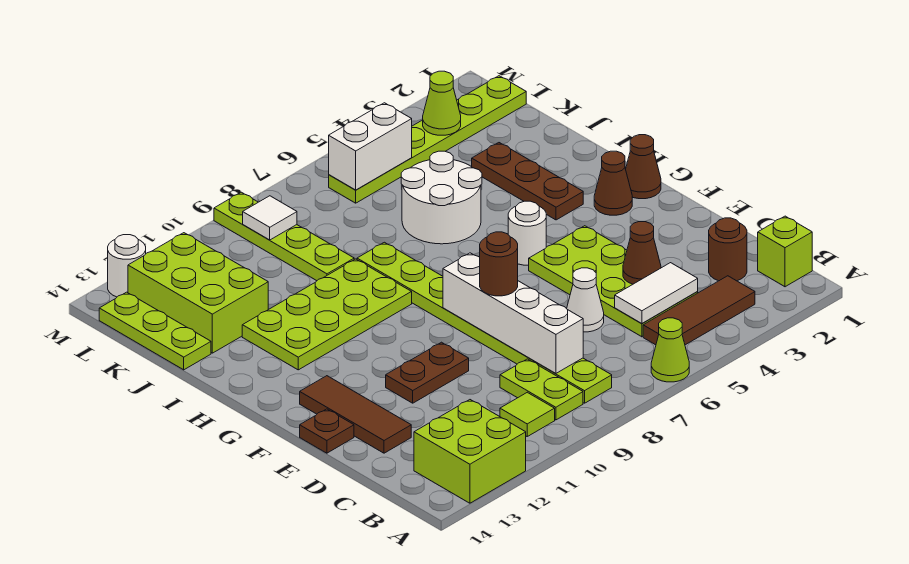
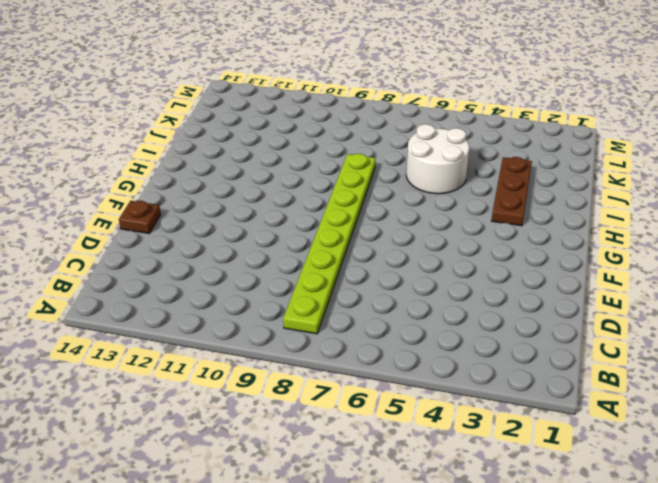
none -> lime cone A6 level 1
none -> lime brick A12:B13 level 1
none -> lime brick B1 level 1
none -> brown tile B3:B5 level 1

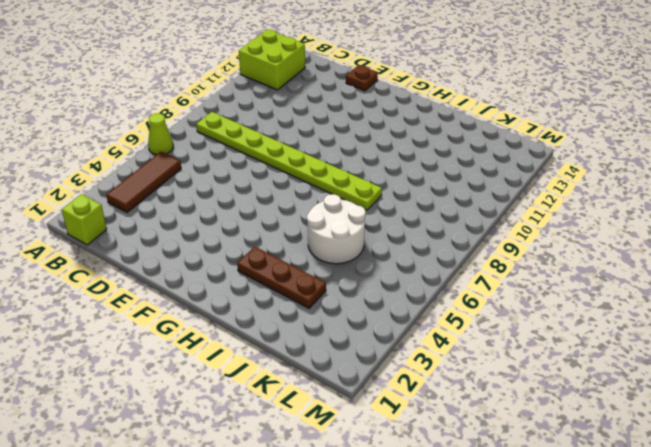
none -> lime plate B9:C9 level 1
none -> lime tile B10 level 1
none -> brown round brick C2 level 1
none -> lime plate C4:F5 level 1

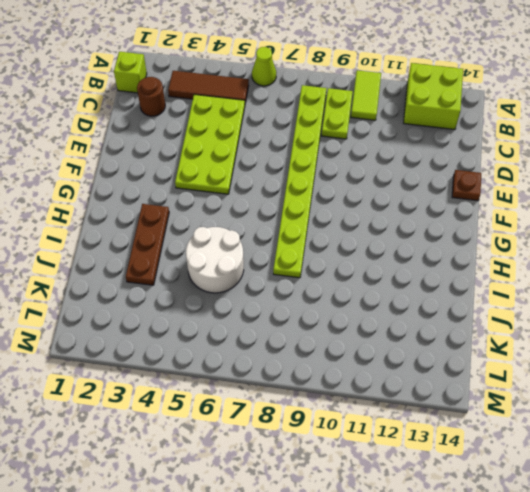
lime tile A10:B10 level 1 -> lime tile B10 level 1
none -> white cone D6 level 1
none -> brown tile D13:F13 level 1
none -> brown plate E10:E11 level 1
none -> brown cone G1 level 1

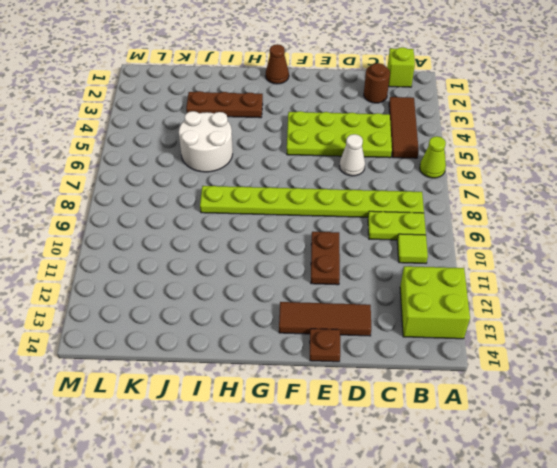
none -> brown cone G2 level 1
none -> white round brick G5 level 1
none -> lime plate H9:I12 level 1
none -> lime plate J9:M9 level 1

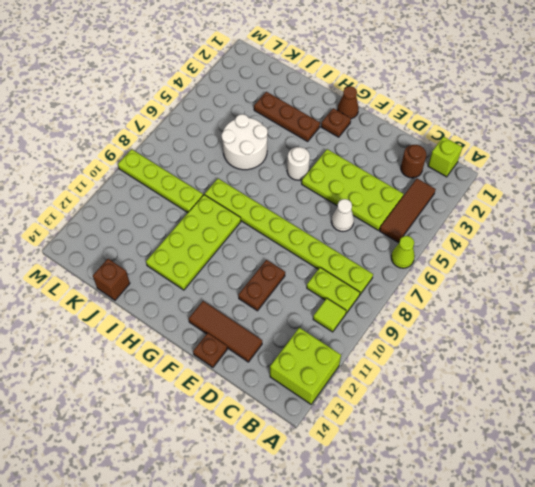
brown plate G2 level 1 -> brown cone G2 level 1
brown brick J14 level 1 -> lime plate J14:L14 level 1
none -> lime brick J12:L13 level 1
none -> lime plate L1:L6 level 1
none -> white round brick M13 level 1
none -> white tile C4:C5 level 2

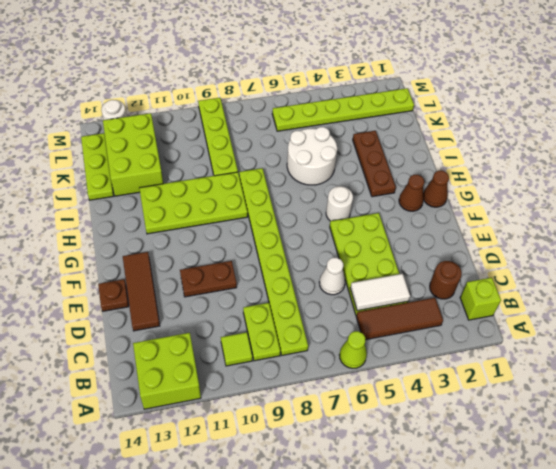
none -> white brick C8:F8 level 2
none -> brown cone D4 level 2
none -> lime cone L3 level 2
none -> white brick L5:L6 level 2

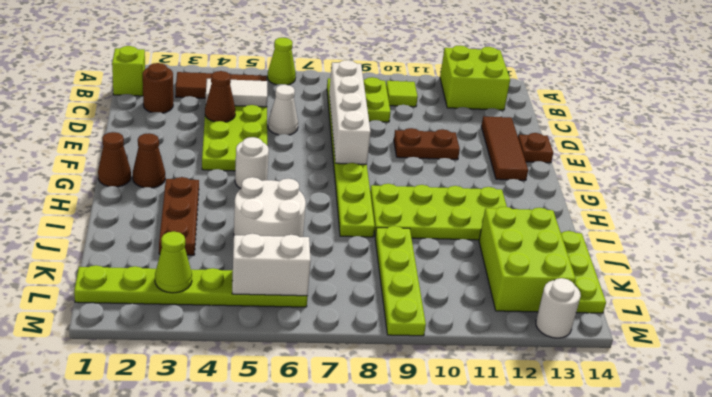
none -> white tile L9 level 2
none -> brown round brick E8 level 3

